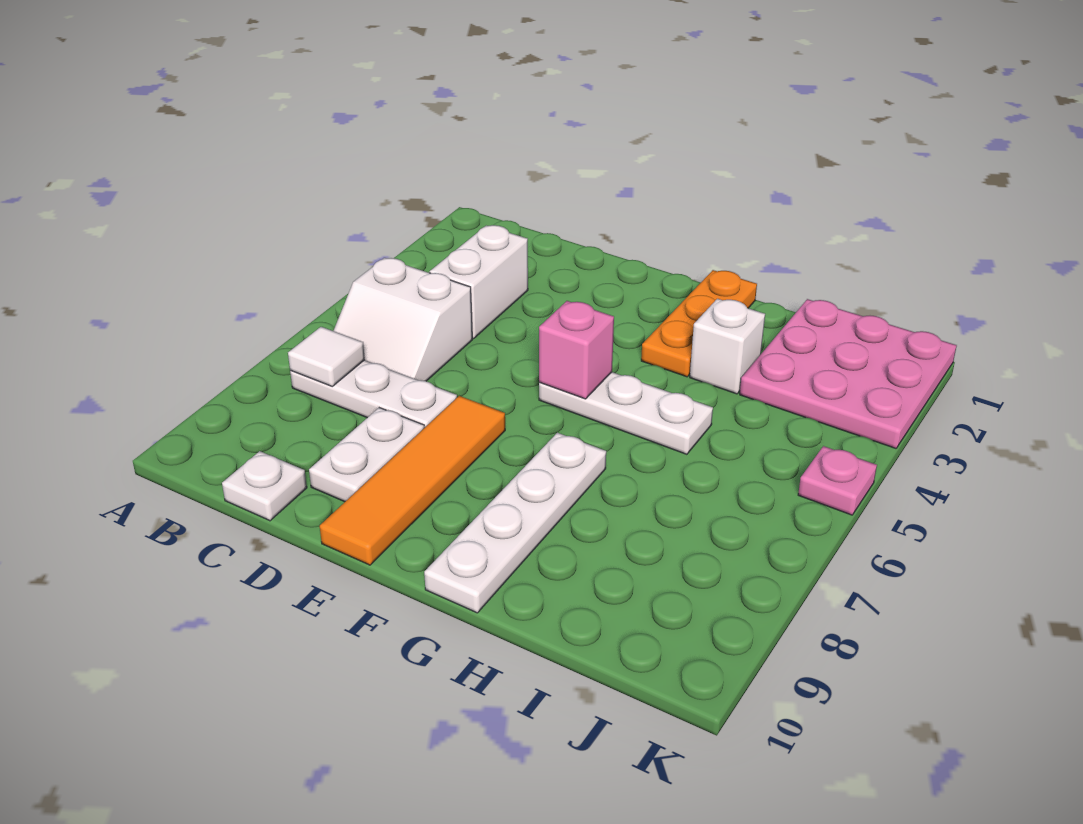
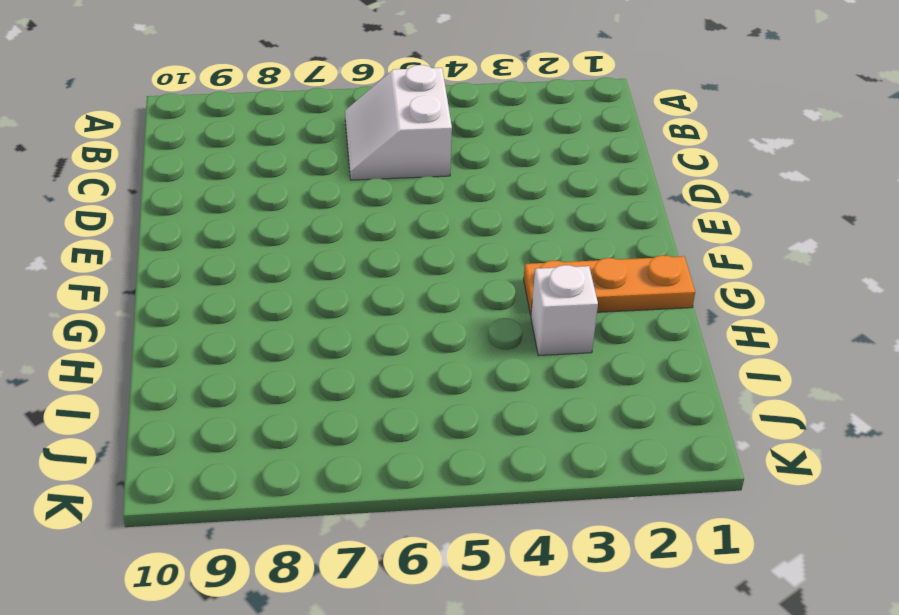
none -> white plate B7:D7 level 1
none -> white brick C3:C4 level 1
none -> white plate C10 level 1

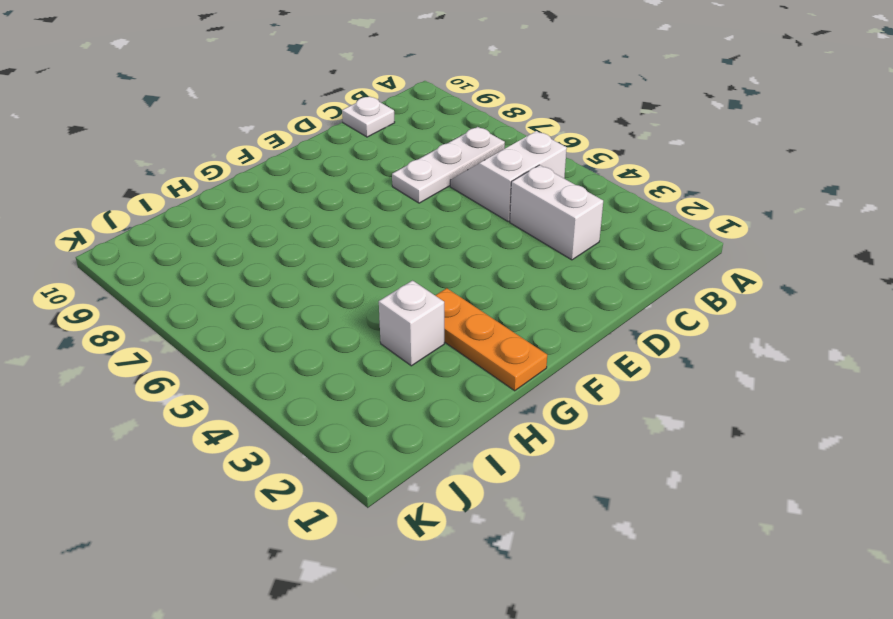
none -> white plate D8:D9 level 1
none -> orange tile E7:E10 level 1
none -> white plate F5:H5 level 1

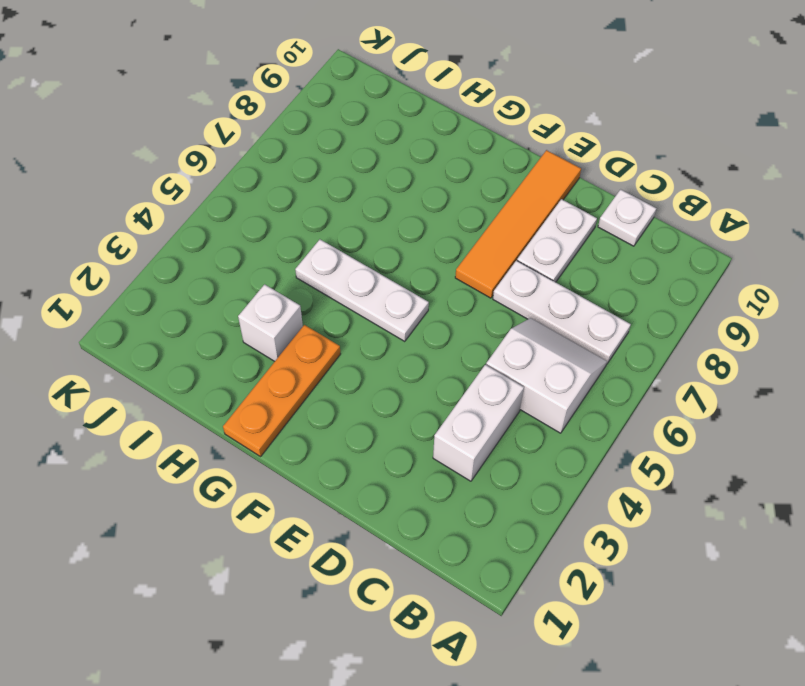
none -> white plate G7:G10 level 1
none -> pink plate I1:K3 level 1
none -> pink plate K5 level 1

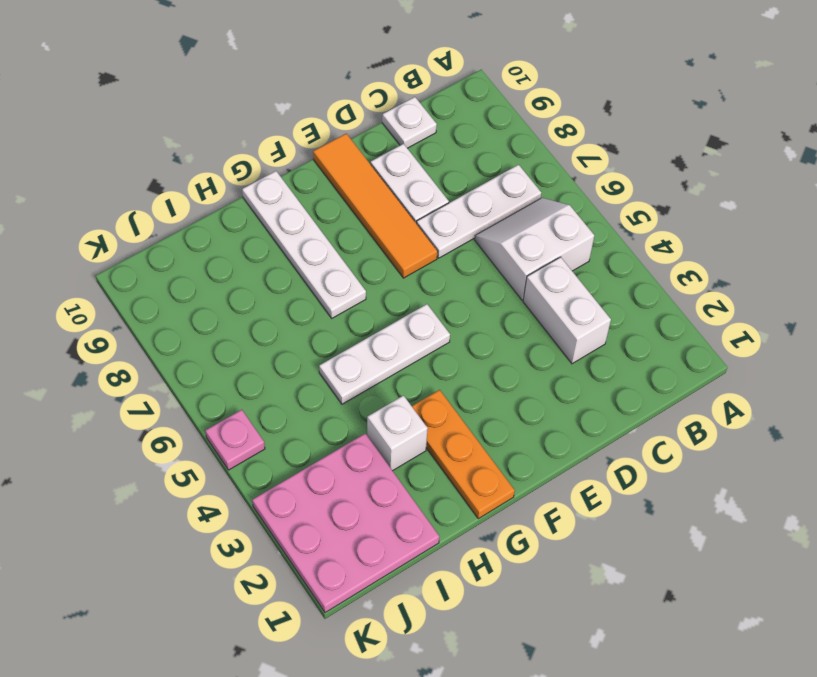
none -> white tile B7 level 2
none -> pink brick F5 level 2

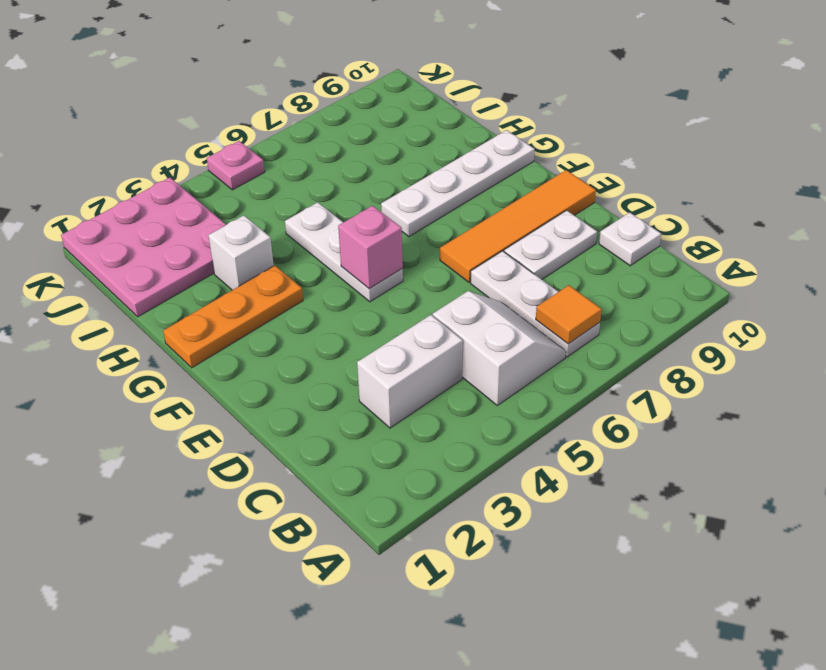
orange tile B7 level 2 -> white tile B7 level 2

